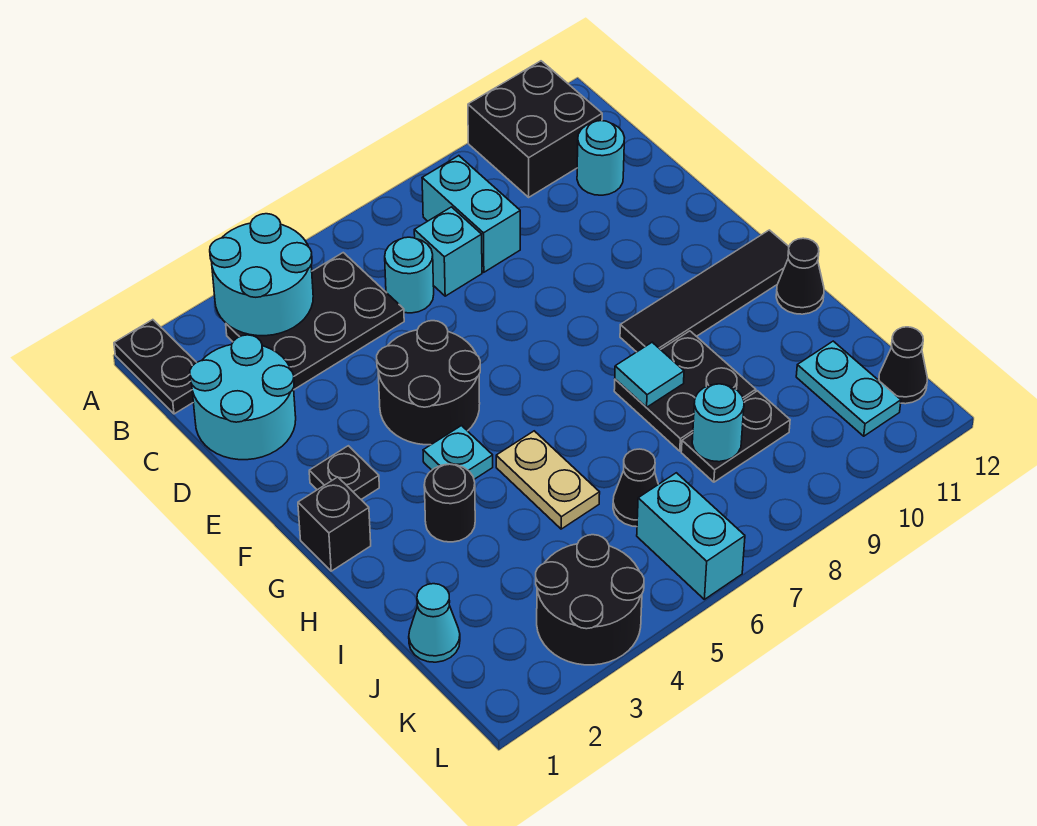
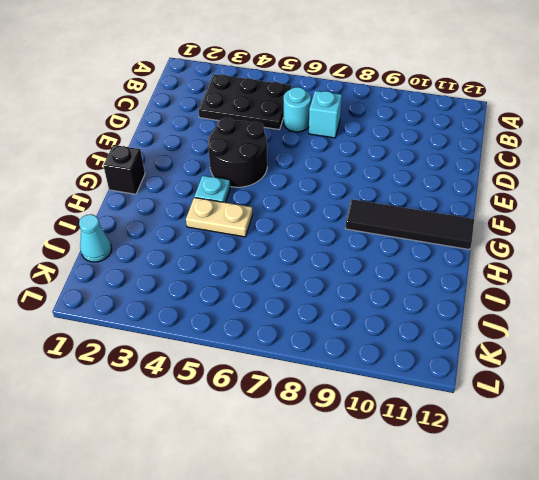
tan plate H4:H5 level 1 -> tan plate H5:I5 level 1
none -> black plate A1:B1 level 1
none -> black brick A10:B11 level 1
none -> cyan brick B8:C8 level 1

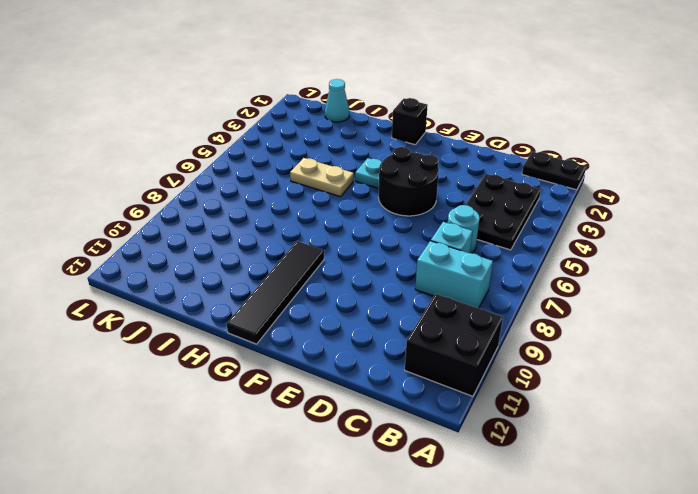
none -> cyan round brick C1:D2 level 1
none -> cyan round brick C11 level 1
none -> black plate F2 level 1

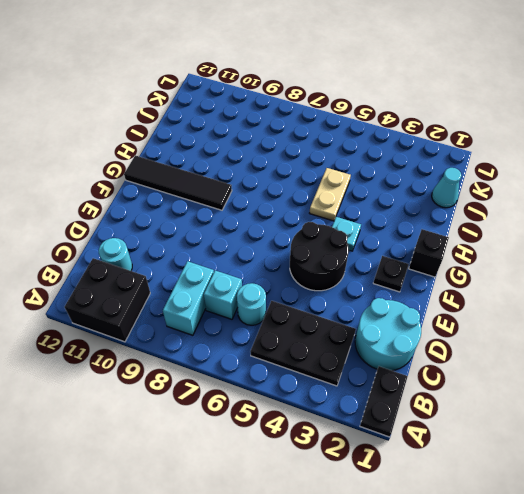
none -> black round brick H3 level 1
none -> black plate H8:I9 level 1
none -> black cone H12 level 1

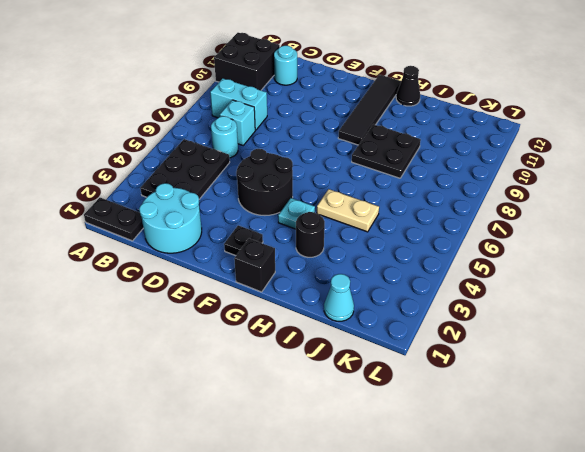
none -> black cone J6 level 1
none -> black plate J8:J9 level 1
none -> cyan plate J11:K11 level 1

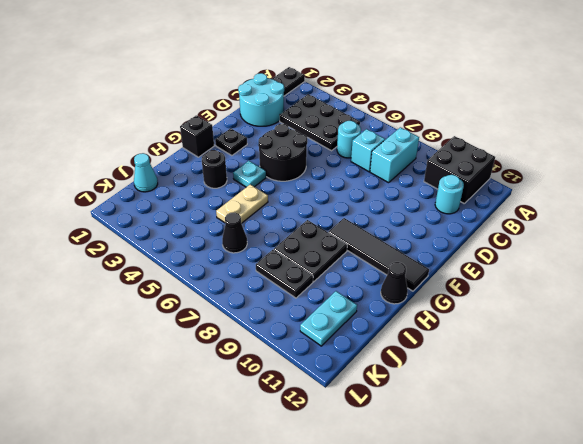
none -> black round brick K3:L4 level 1
none -> cyan brick K6:L6 level 1
none -> black cone K12 level 1

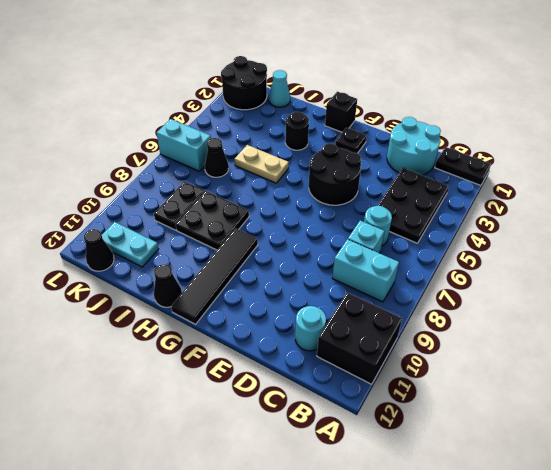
black round brick K1:L2 level 1 -> black round brick K3:L4 level 1
none -> cyan plate G4 level 1
none -> cyan round brick A3:B4 level 2
none -> cyan tile H8 level 2

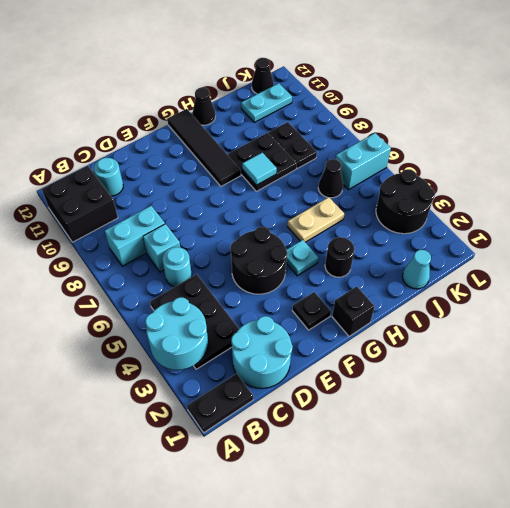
none -> cyan round brick J8 level 2

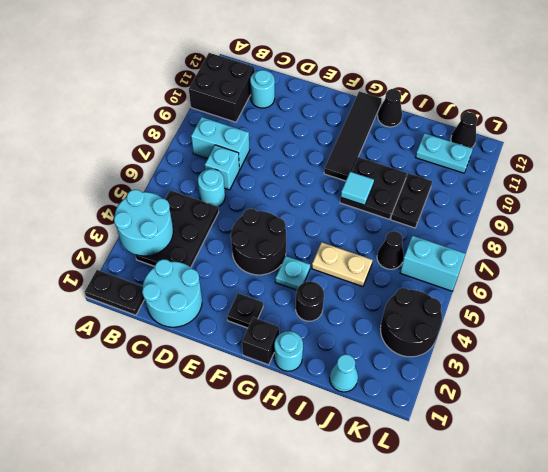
cyan round brick H1 level 1 -> cyan round brick J8 level 2

